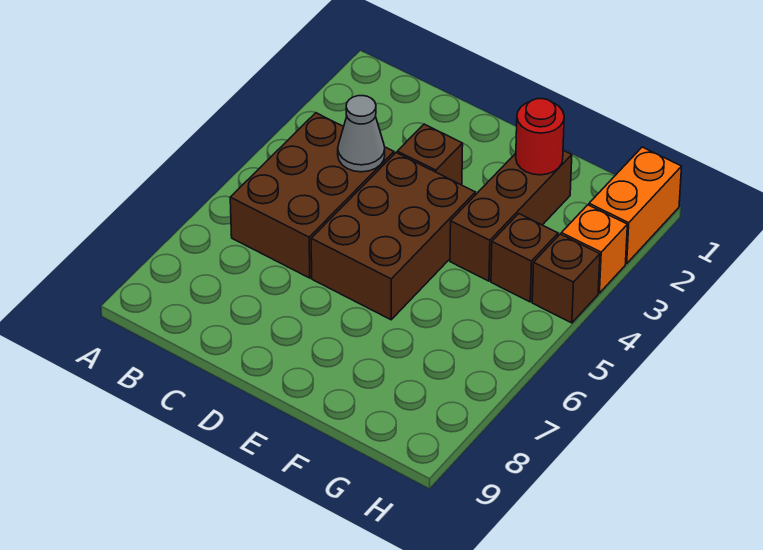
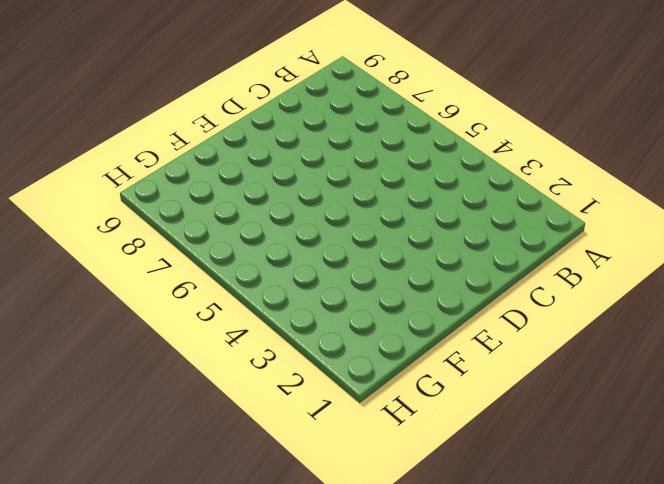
none -> brown brick B4:C6 level 1
none -> brown brick D3 level 1

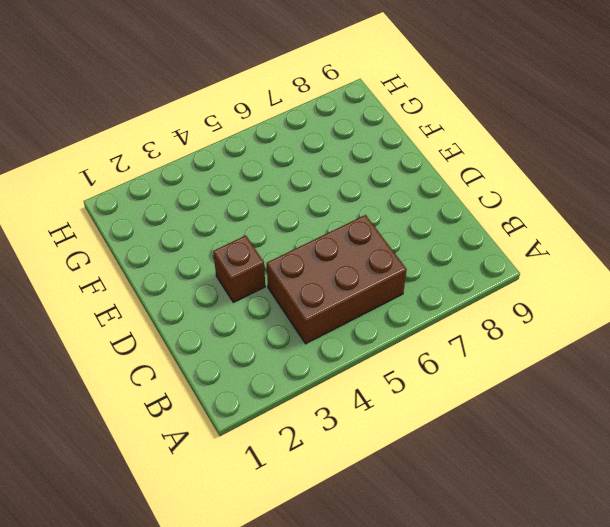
none -> brown brick D4:E6 level 1
none -> brown brick F2:F4 level 1

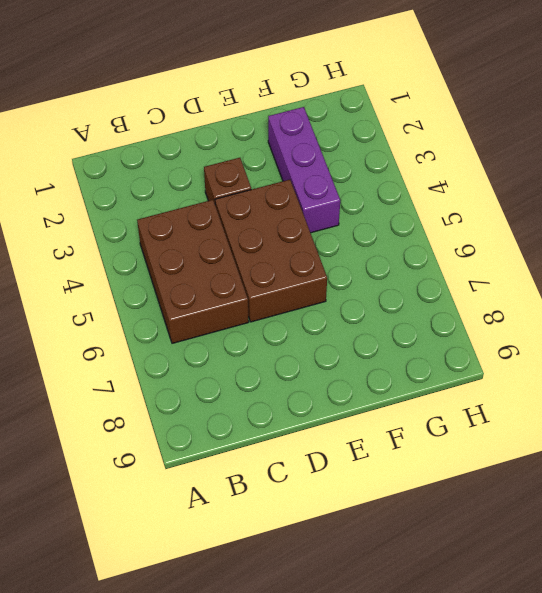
purple brick F2:F4 level 1 -> brown brick F2:F4 level 1
none -> brown brick G4 level 1
none -> orange brick H1:H2 level 1

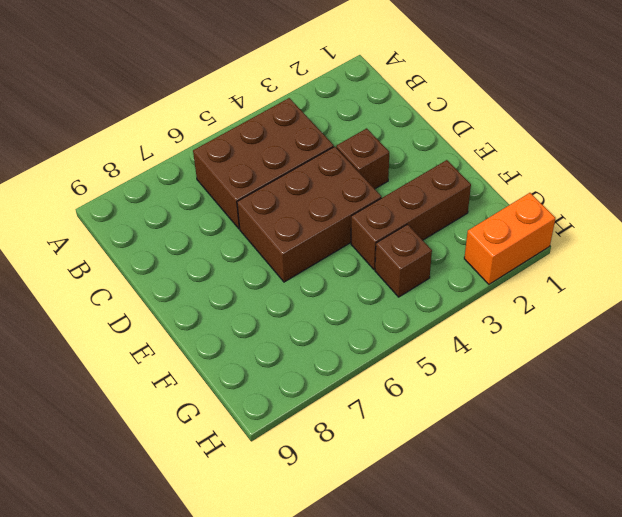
none -> orange brick H3 level 1
none -> brown brick H4 level 1

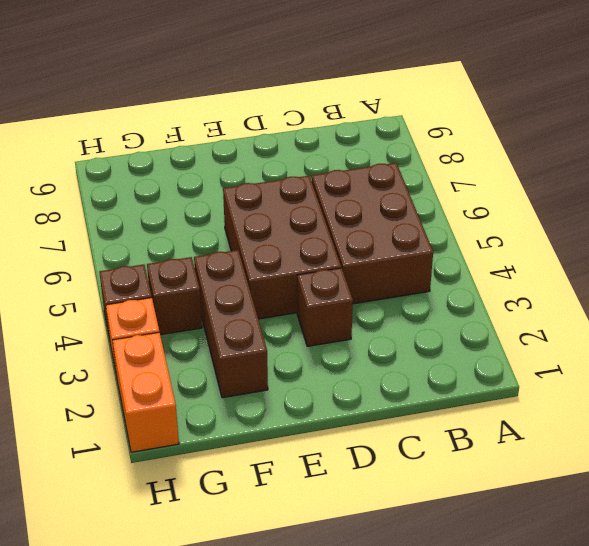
none -> grey cone C4 level 2
none -> red round brick F2 level 2

